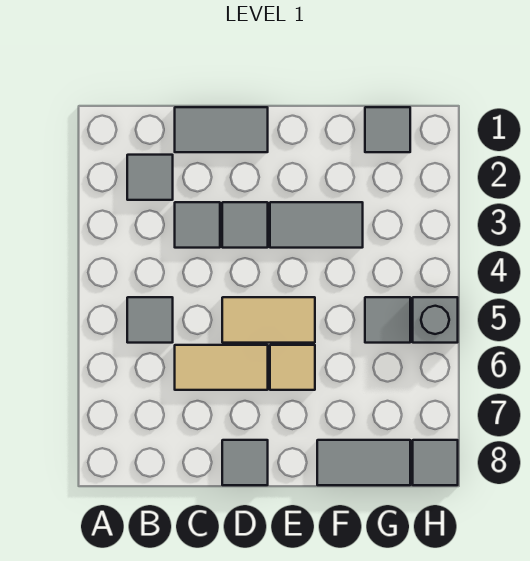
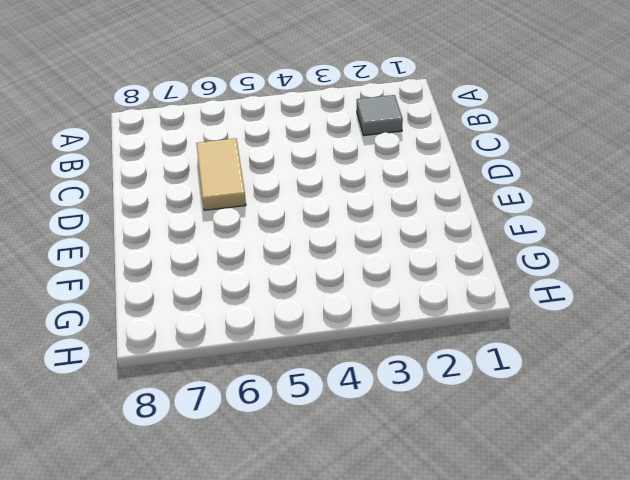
none -> grey tile B5 level 1
none -> grey tile C1:D1 level 1
none -> grey tile C3 level 1

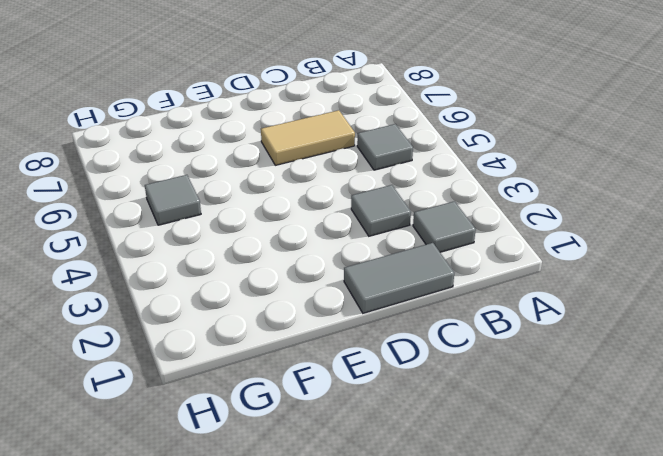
none -> grey tile D3 level 1
none -> tan tile D5:E5 level 1
none -> grey tile D8 level 1

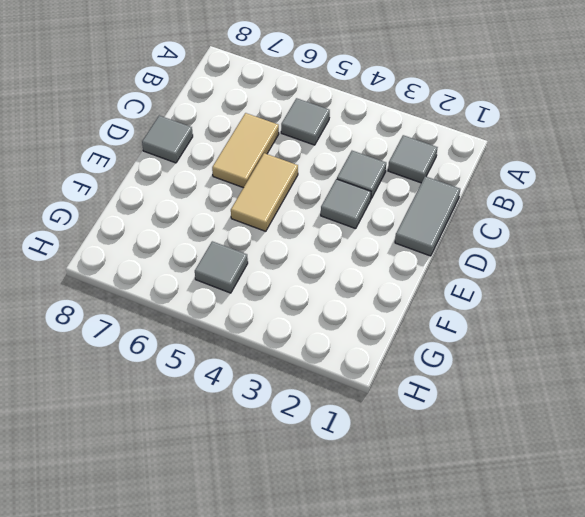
none -> grey tile E3:F3 level 1
none -> tan tile E6 level 1
none -> grey tile F8:G8 level 1

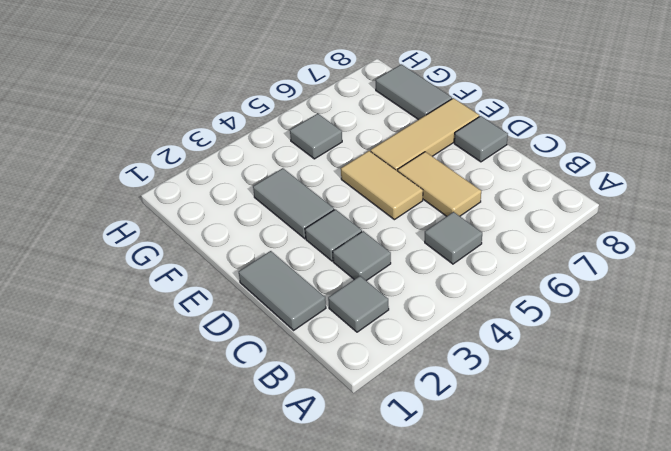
tan tile E6:E8 level 1 -> tan tile E6 level 1
none -> grey tile G1 level 1
none -> grey brick H5 level 1
none -> grey tile H8 level 1

